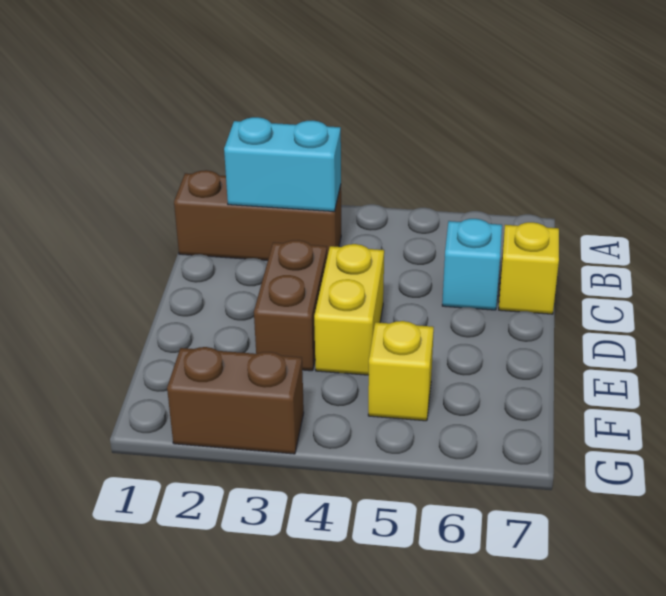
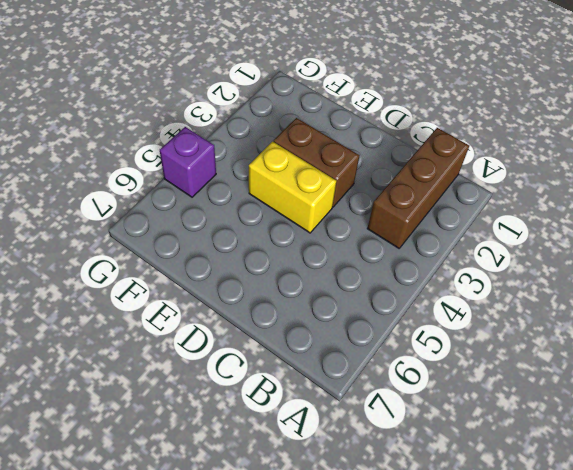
purple brick G5 level 1 -> none
none -> cyan brick C6 level 1
none -> yellow brick C7 level 1

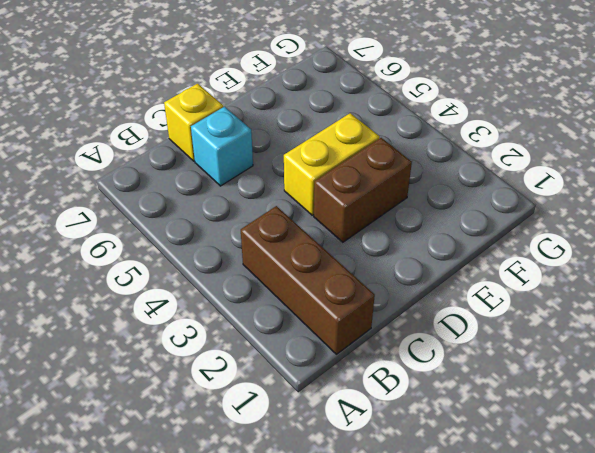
none -> yellow brick F5 level 1
none -> brown brick G2:G3 level 1

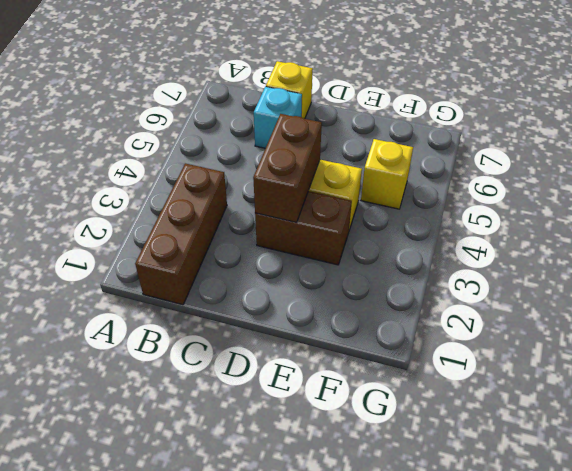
brown brick D3:D4 level 2 -> brown brick G2:G3 level 1
none -> cyan brick B2:B3 level 2

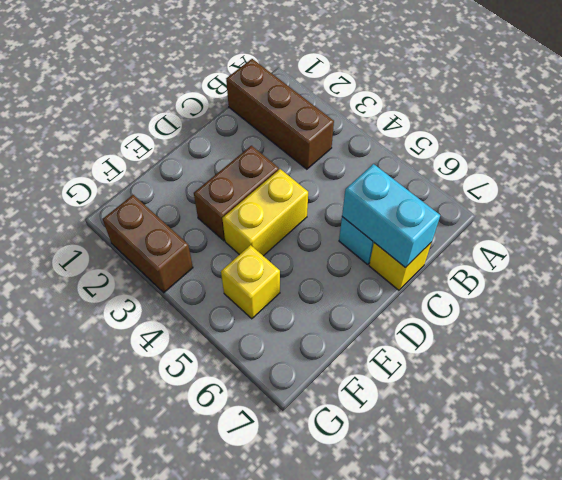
cyan brick C6:C7 level 2 -> cyan brick B2:B3 level 2

